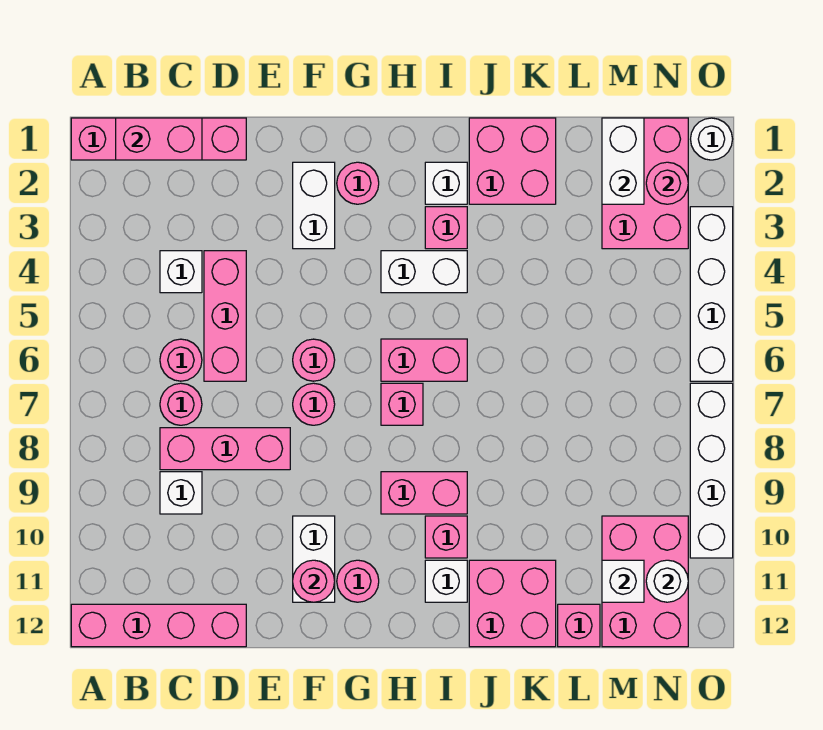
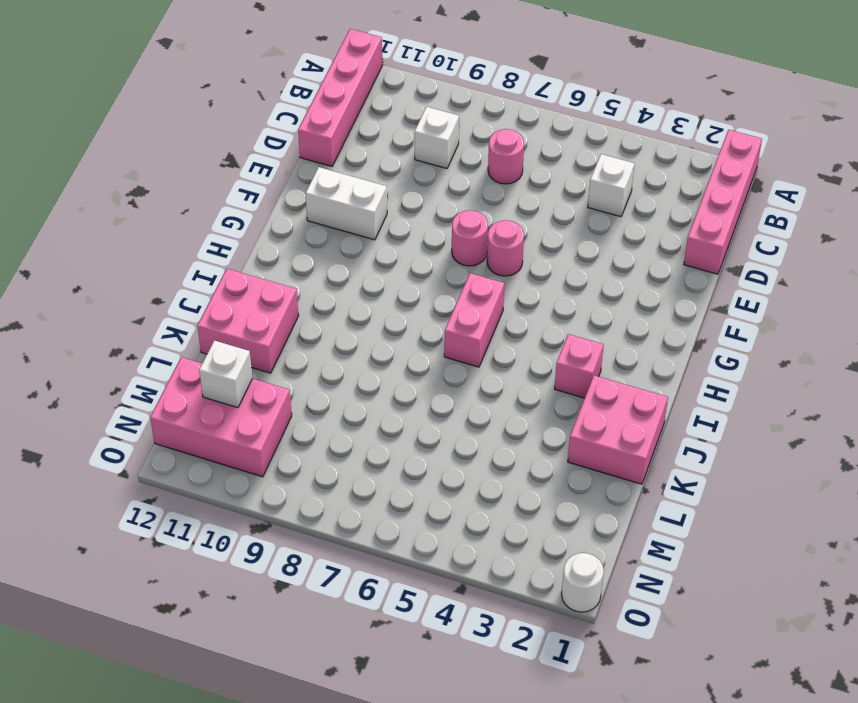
none -> pink round brick C6 level 1
none -> pink brick C8:E8 level 1
none -> pink brick D4:D6 level 1
none -> white brick F2:F3 level 1

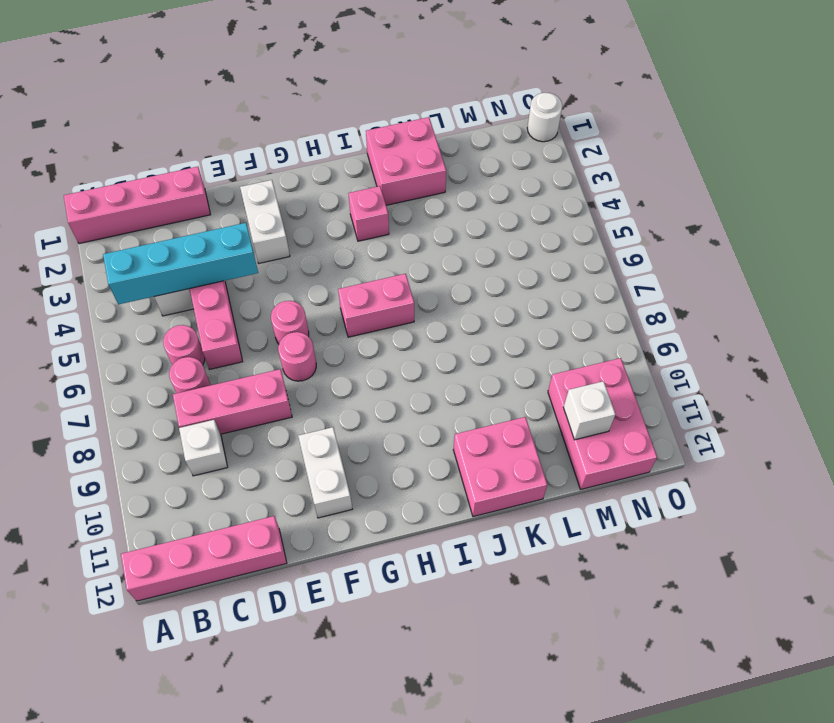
cyan brick B4:E4 level 2 -> none
none -> pink round brick G2 level 1
none -> pink round brick G11 level 1
none -> white brick H4:I4 level 1
none -> pink brick H7 level 1

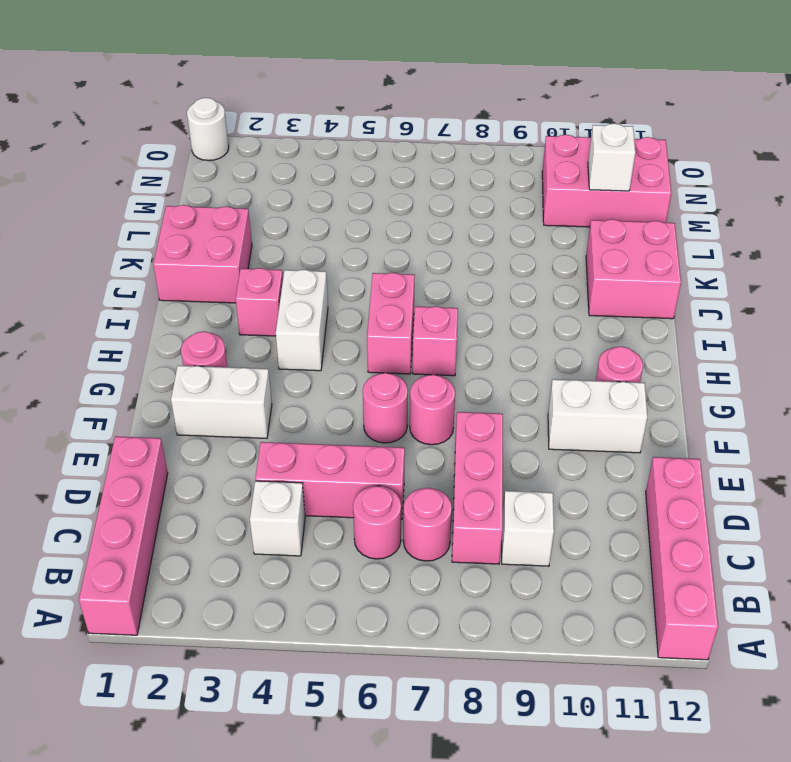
none -> pink brick H9:I9 level 1
none -> white brick I2 level 1
none -> pink brick I10 level 1
none -> white brick I11 level 1

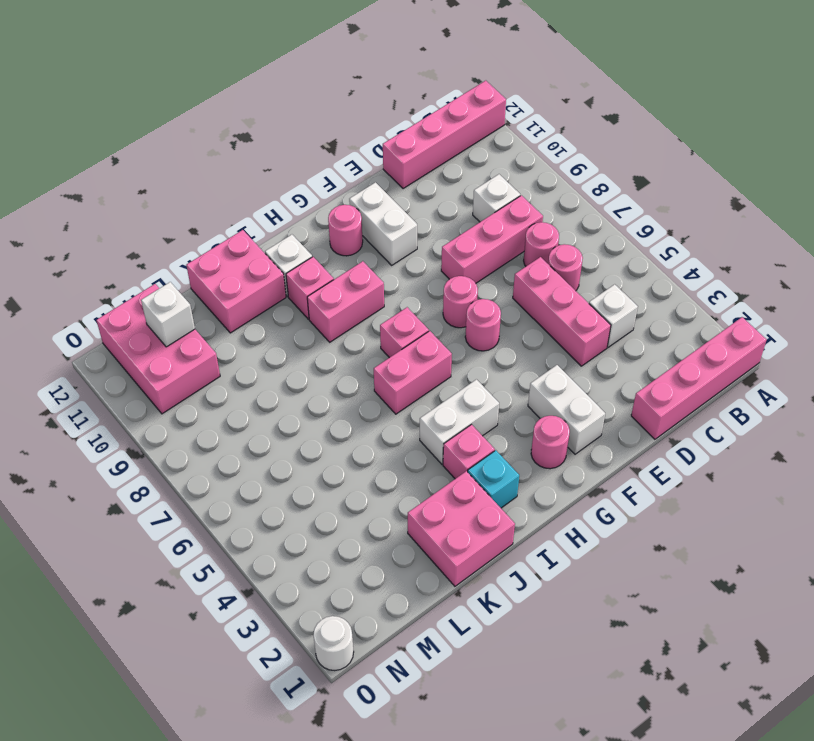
cyan brick I2 level 1 -> white brick I2 level 1
none -> pink brick L12 level 1
none -> pink brick M1:N3 level 1
none -> white brick O3:O6 level 1
none -> white brick O7:O10 level 1

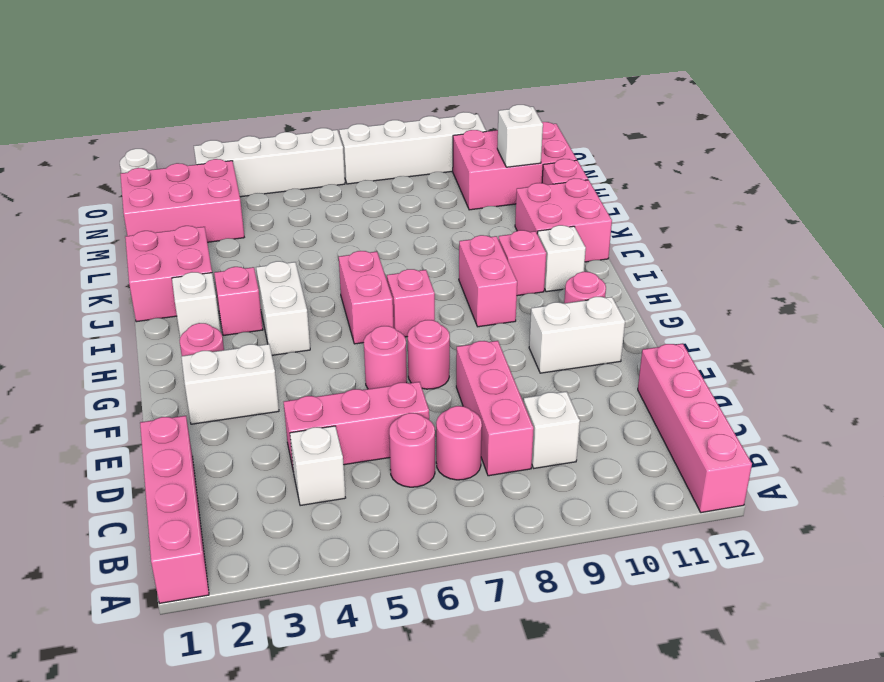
none -> pink brick B1:C1 level 2
none -> pink round brick F11 level 2
none -> white brick M1:M2 level 2
none -> pink round brick N2 level 2

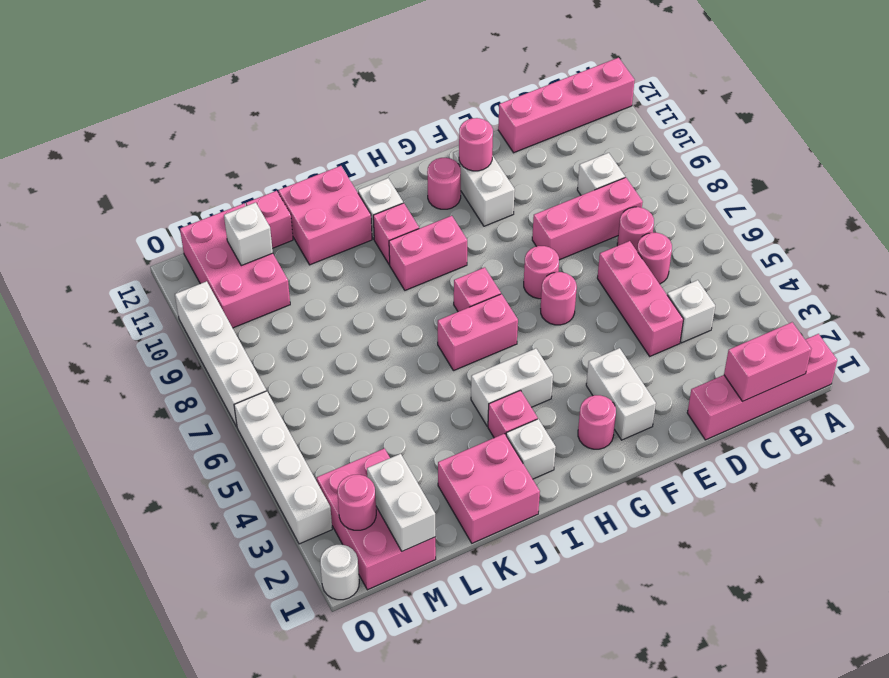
none -> white round brick N11 level 2

